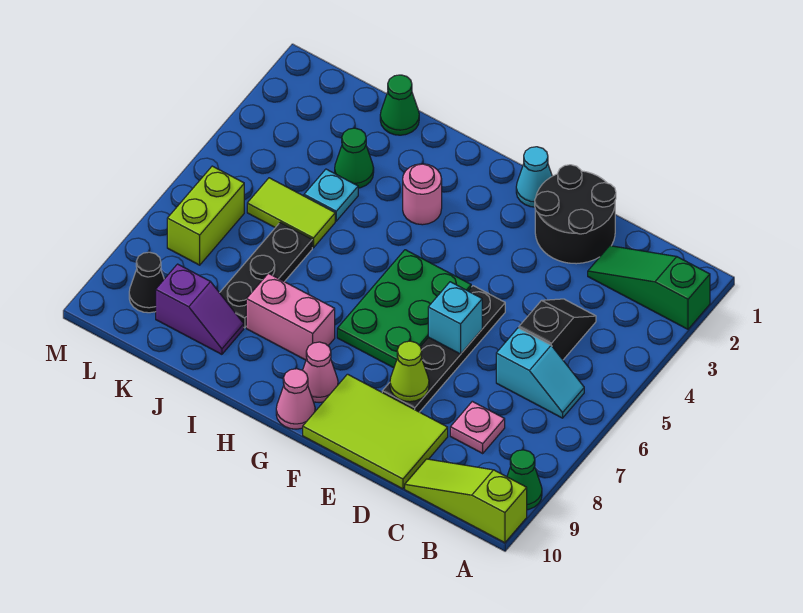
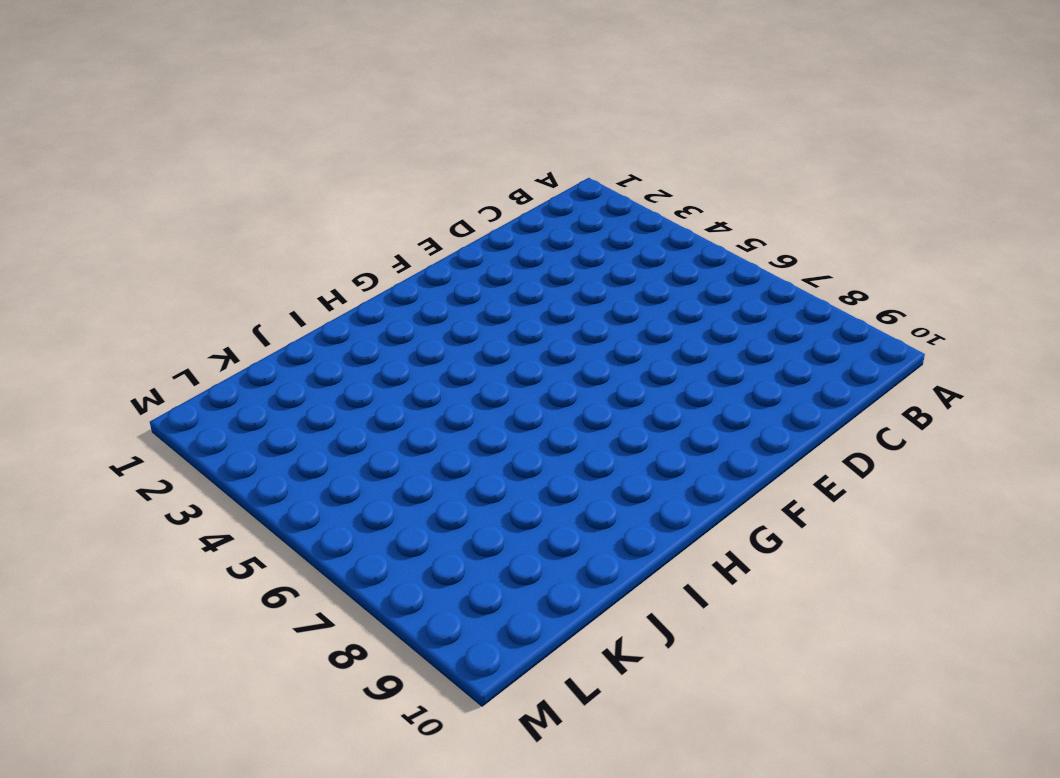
none -> green slope A2:C2 level 1 top A
none -> green cone A9 level 1
none -> lime slope A10:C10 level 1 top A

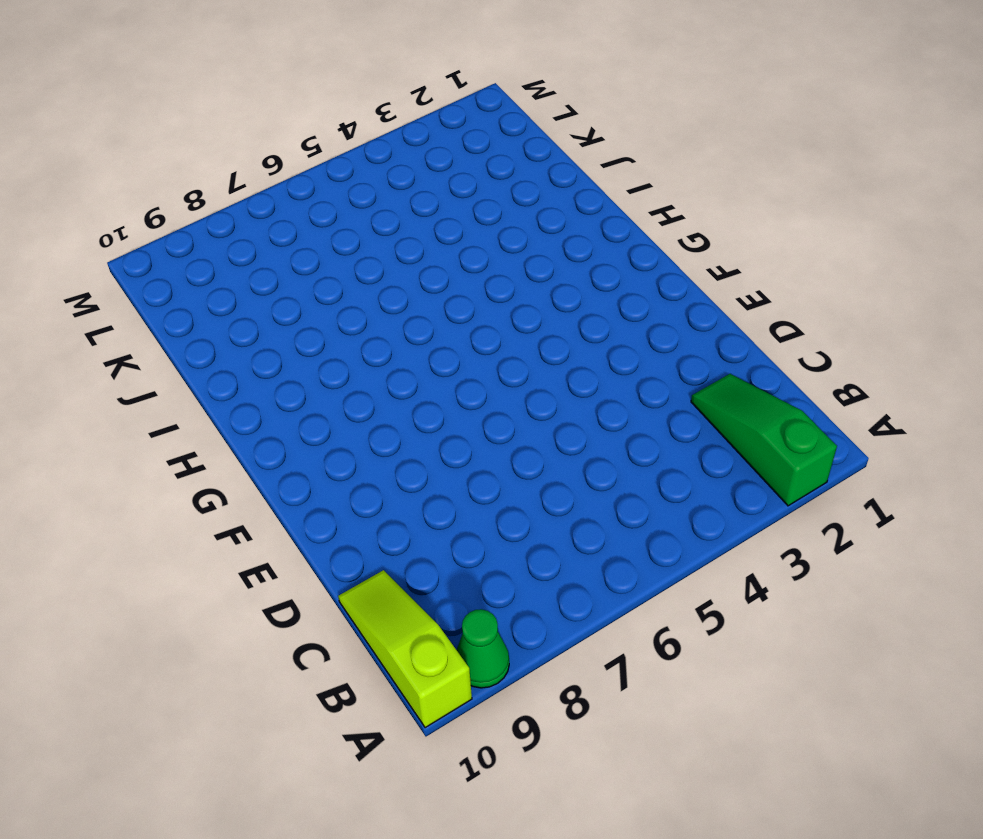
none -> cyan slope B6:C6 level 1 top C
none -> black slope C4:C5 level 1 top 5
none -> pink plate C8 level 1

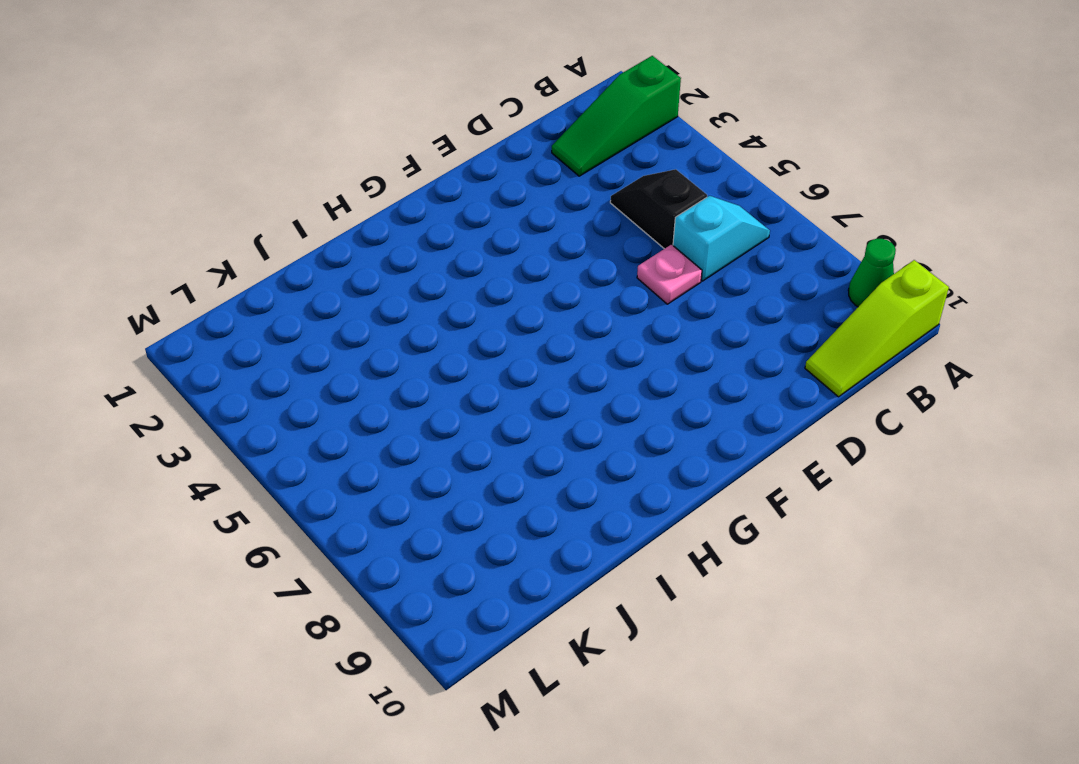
pink plate D6 level 1 -> pink plate C8 level 1
none -> black round brick D1:E2 level 1
none -> lime tile D9:F10 level 1
none -> black plate E5:E8 level 1

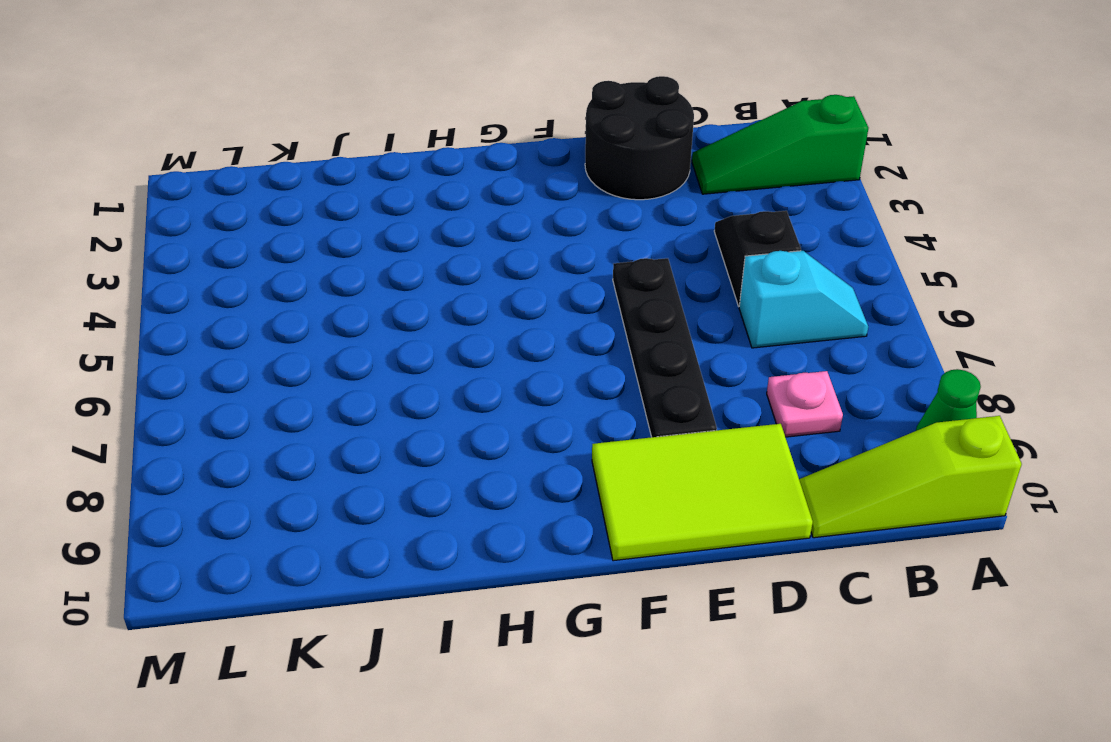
none -> cyan cone F1 level 1
none -> green plate F5:G7 level 1
none -> pink cone G9 level 1

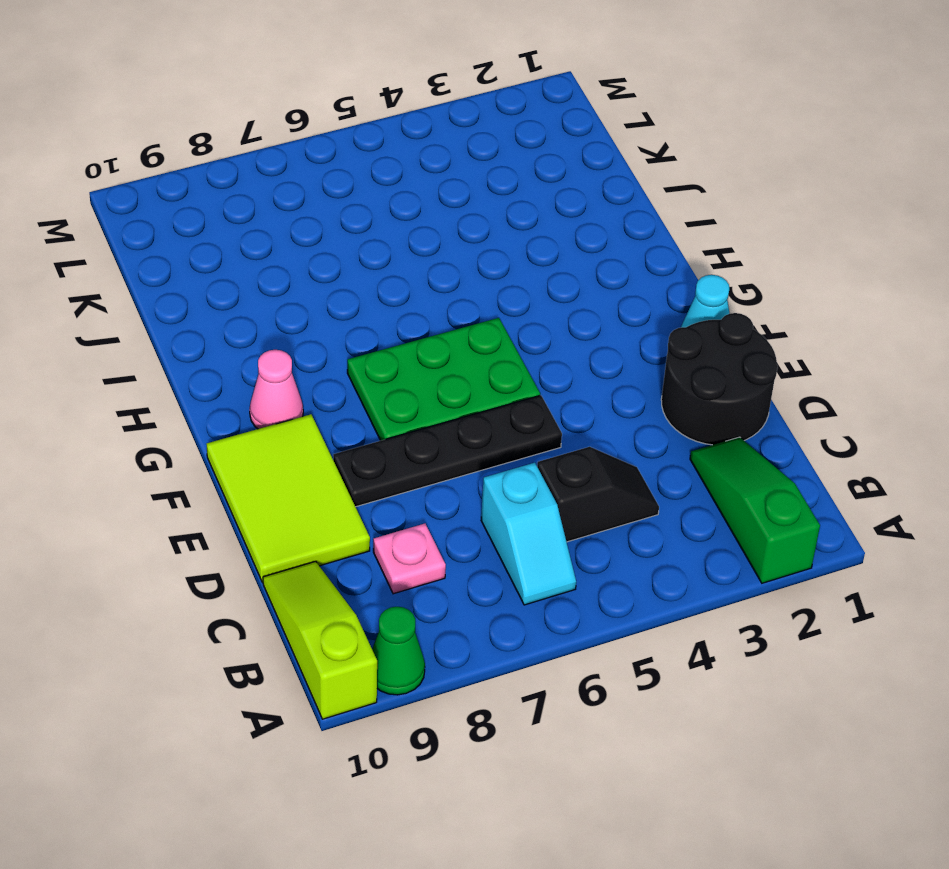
none -> pink cone G10 level 1
none -> pink round brick H3 level 1
none -> pink brick H8:I8 level 1

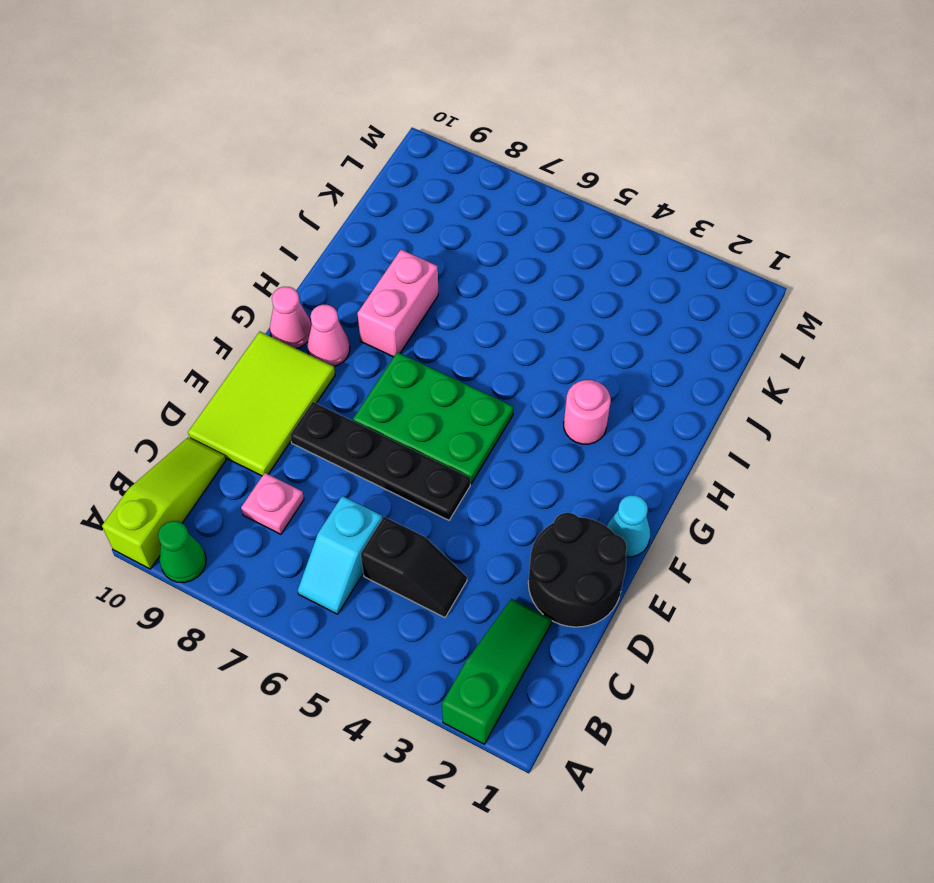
none -> green cone J1 level 1
none -> green cone J3 level 1
none -> cyan plate J4 level 1

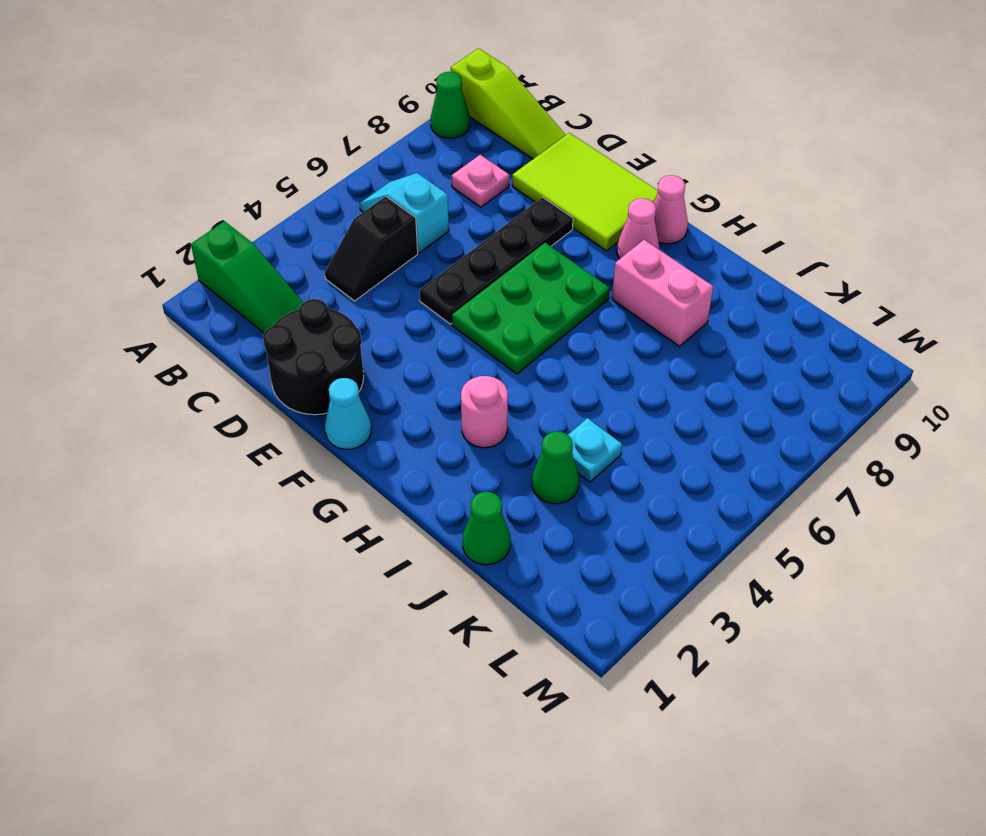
none -> lime tile J5:K5 level 1
none -> black plate J6:J8 level 1
none -> purple slope J9:K9 level 1 top K

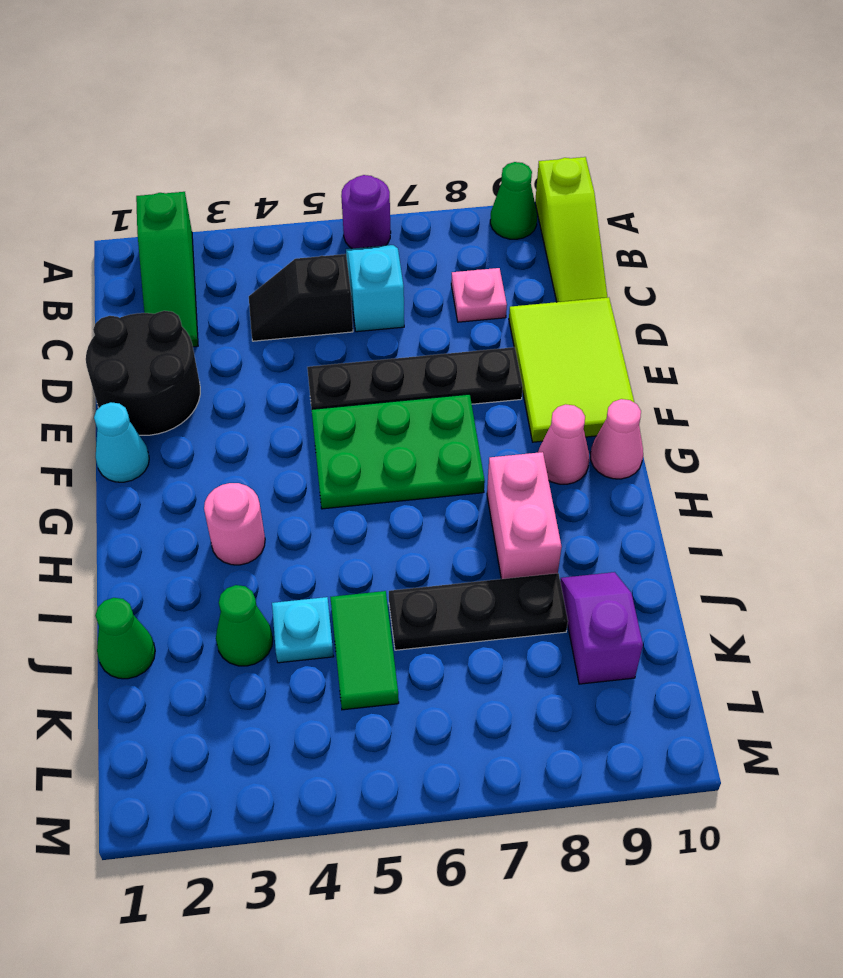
purple round brick A6 level 1 -> none
green tile J5:K5 level 1 -> lime tile J5:K5 level 1
none -> lime brick L6:L7 level 1
none -> black cone L9 level 1
none -> cyan brick E6 level 2

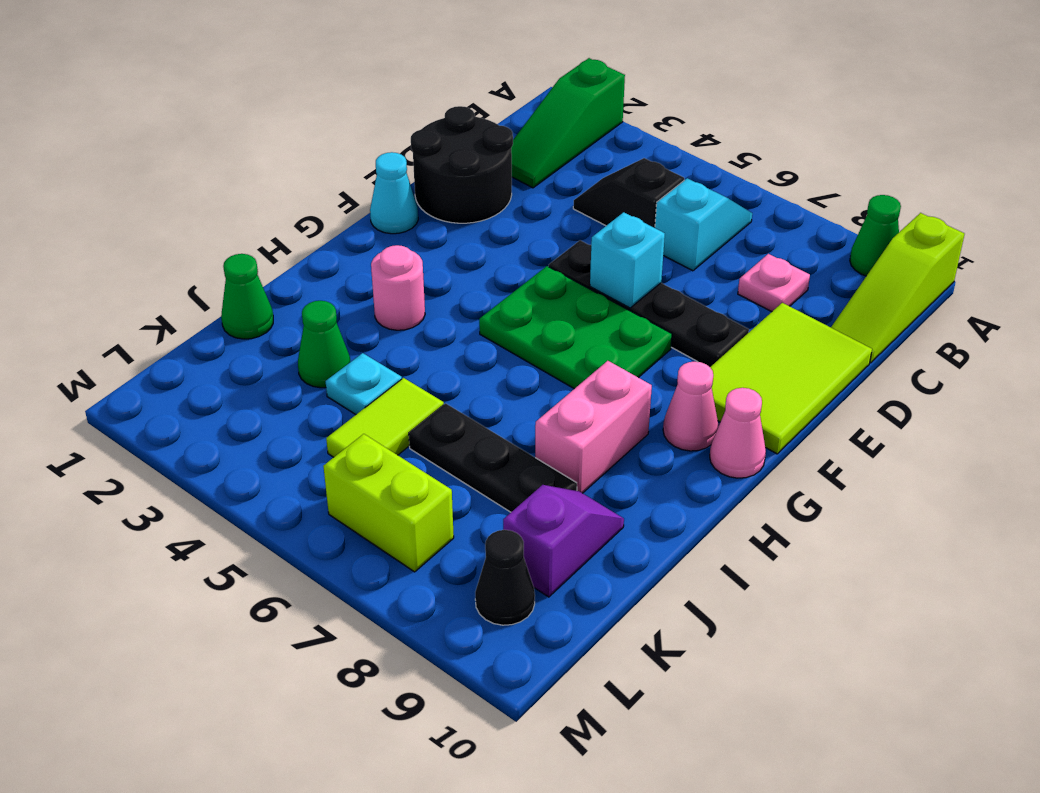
none -> lime cone E8 level 2

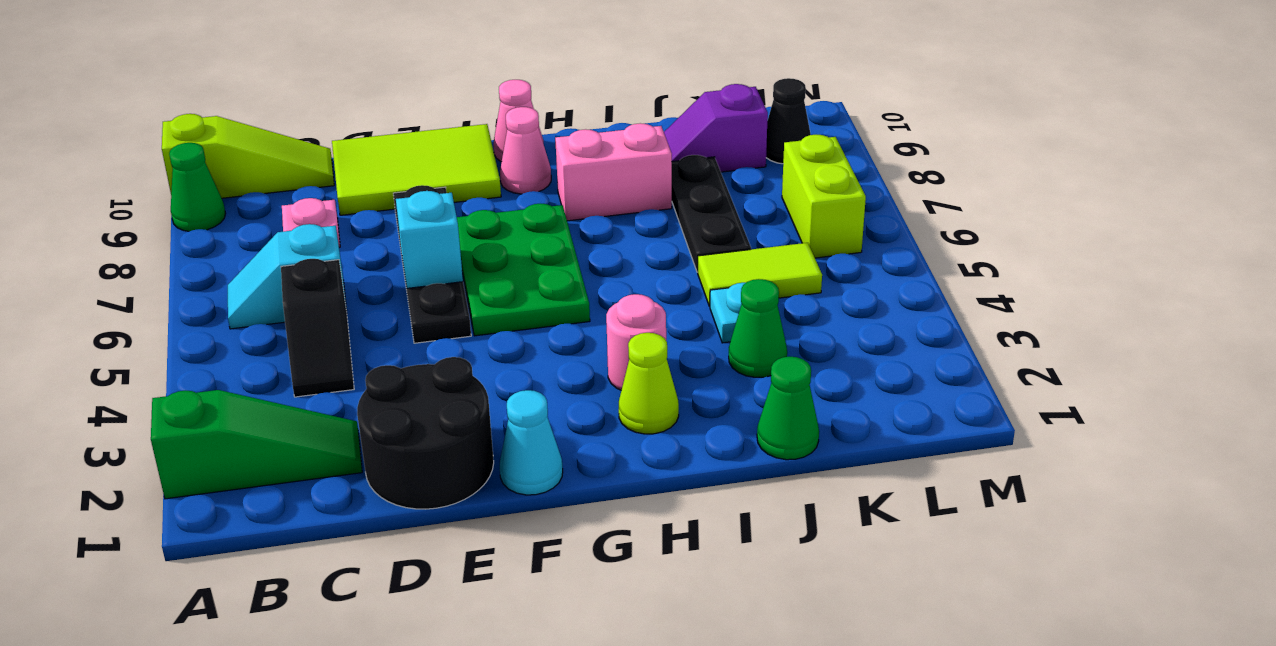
lime cone H2 level 1 -> lime cone E8 level 2

